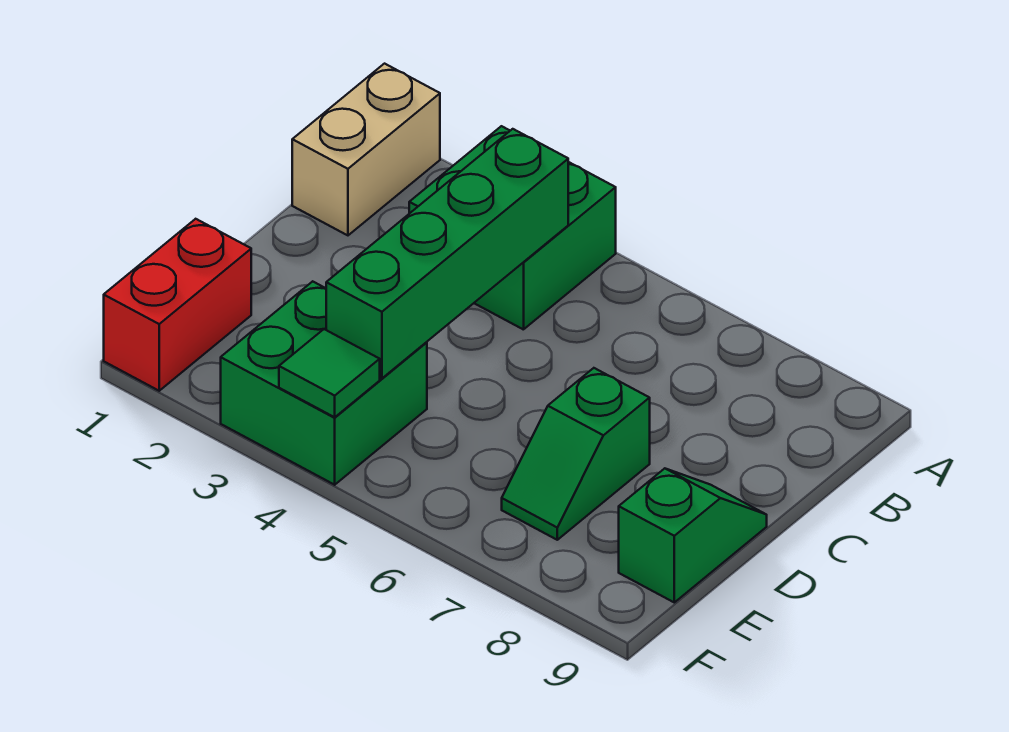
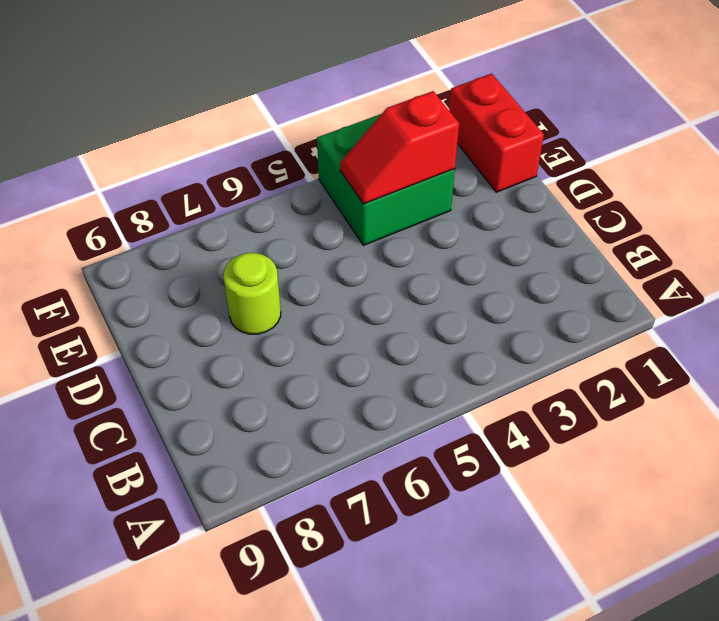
lime round brick D7 level 1 -> green slope D7:E7 level 1 top D
red slope E3:E4 level 2 top 3 -> green brick B4:E4 level 2
none -> tan brick A1:B1 level 1
none -> green brick A3:B4 level 1

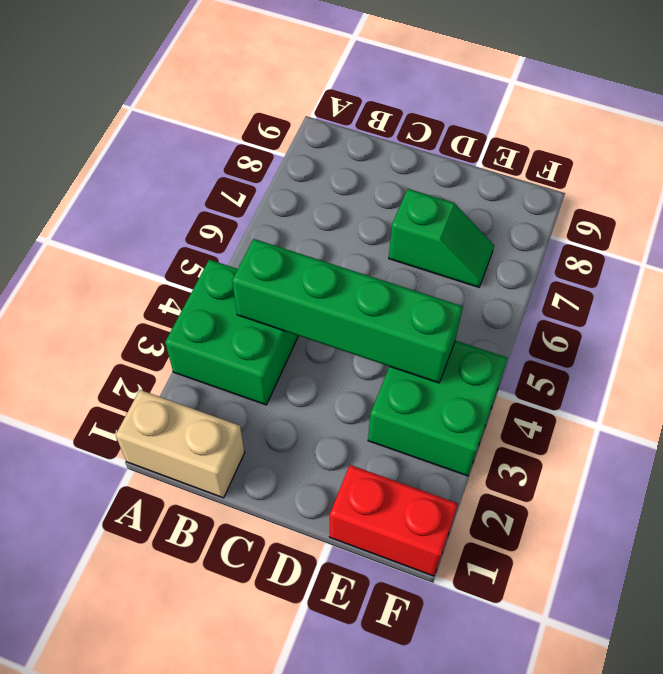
none -> green slope D9:E9 level 1 top E
none -> green tile F4 level 2

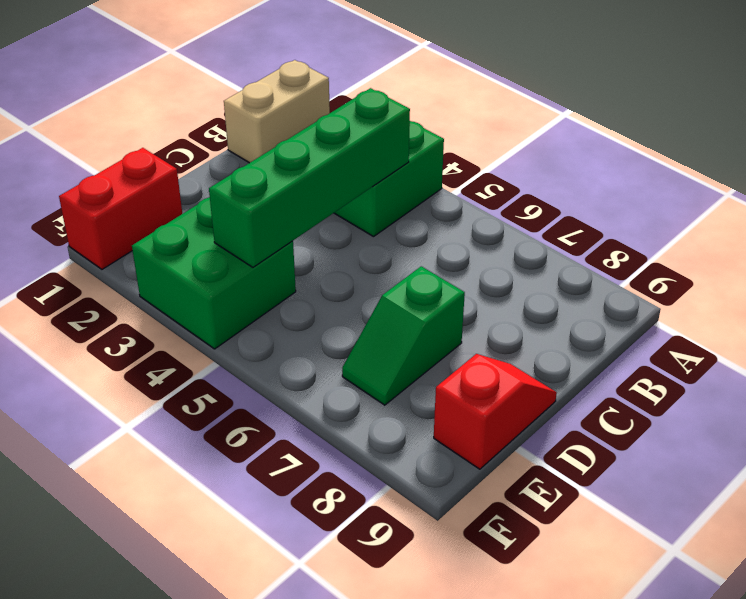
red slope D9:E9 level 1 top E -> green slope D9:E9 level 1 top E
none -> green tile F4 level 2

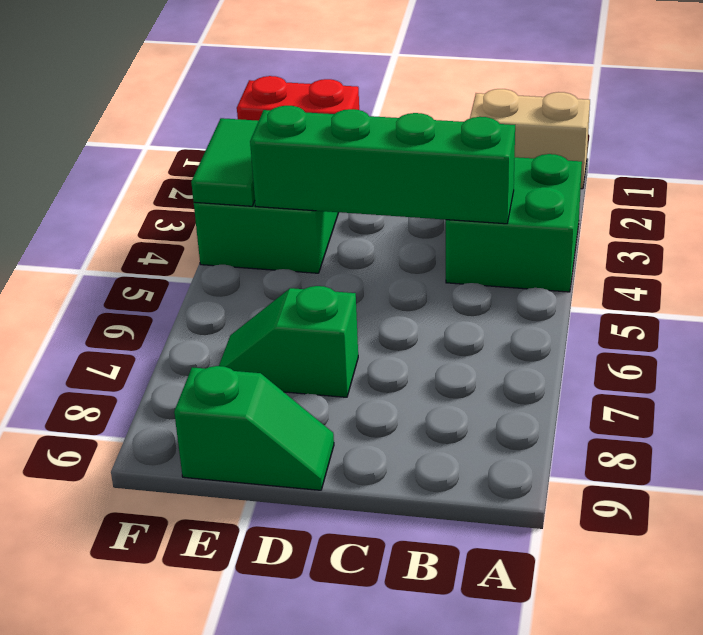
green tile F3:F4 level 2 -> green tile F4 level 2

